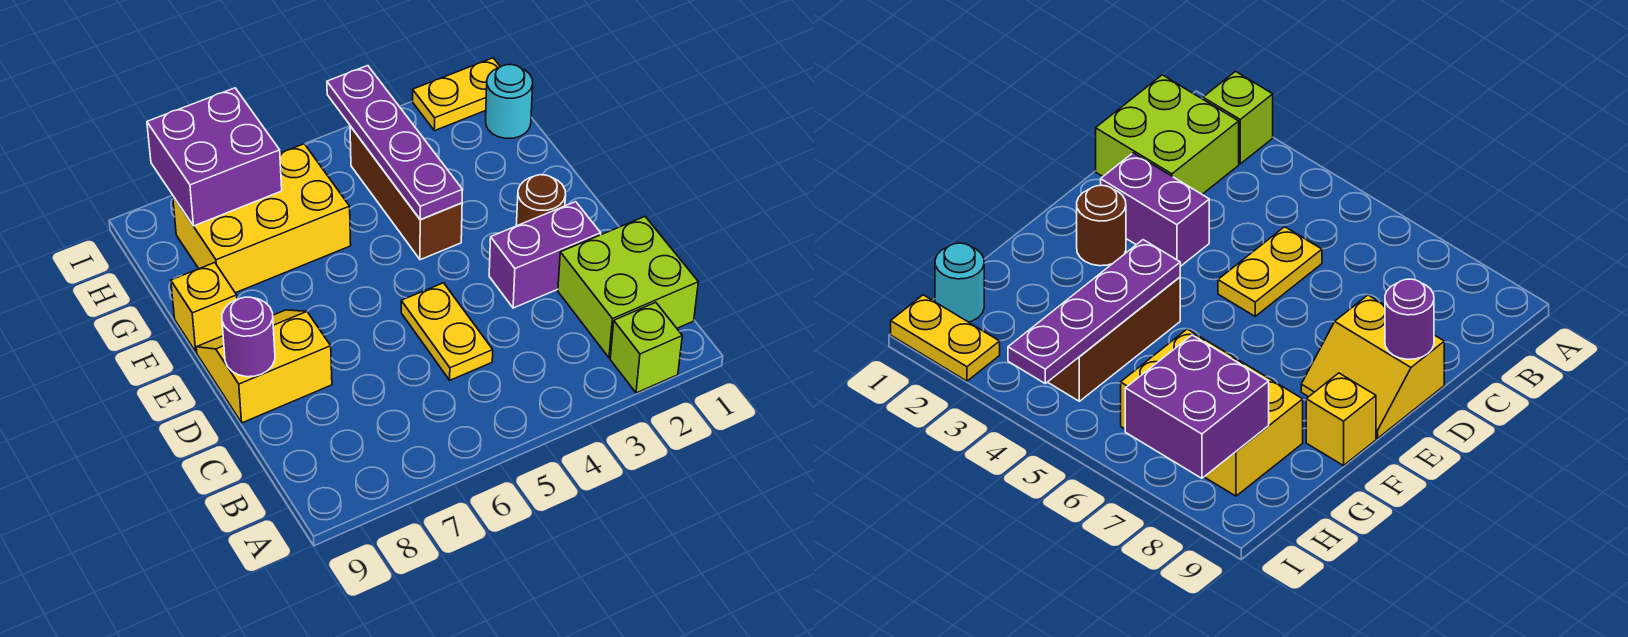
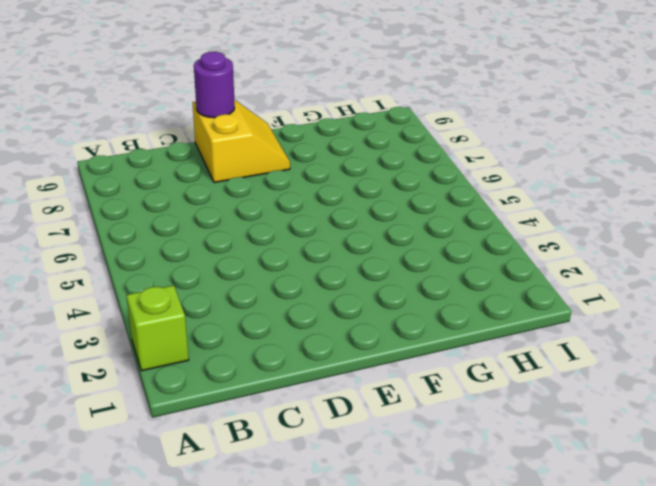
none -> lime brick B1:C2 level 1
none -> yellow plate C5:D5 level 1
none -> purple brick D2:D3 level 1

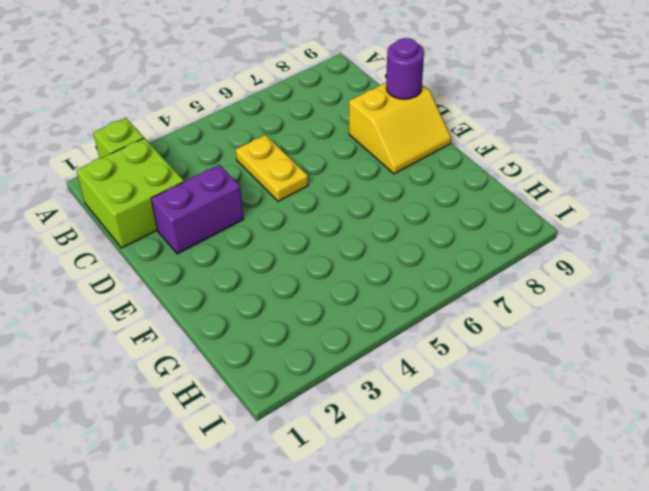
none -> brown round brick E2 level 1
none -> brown brick F4:H4 level 1
none -> yellow brick F9 level 1

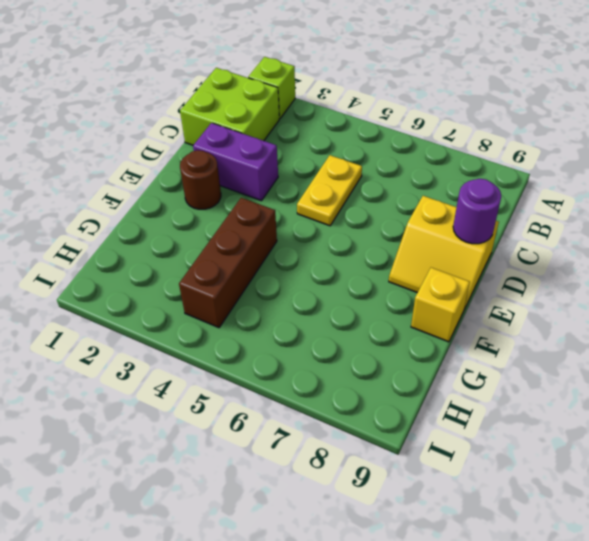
none -> yellow brick G6:H8 level 1
none -> cyan round brick H1 level 1
none -> yellow plate I1:I2 level 1

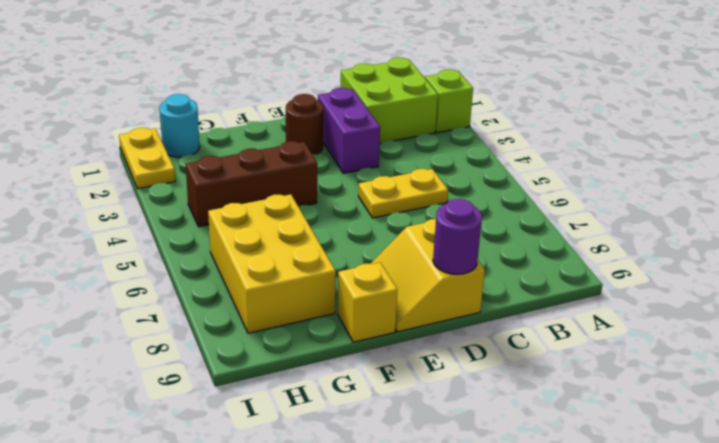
none -> purple plate F4:I4 level 2
none -> purple brick H7:I8 level 2

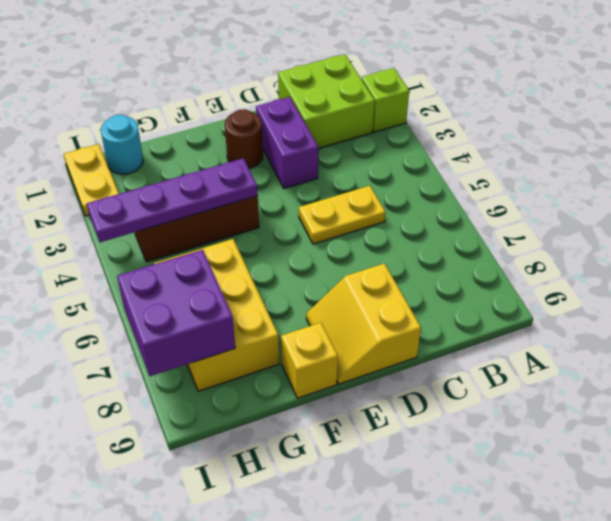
none -> purple round brick D9 level 2

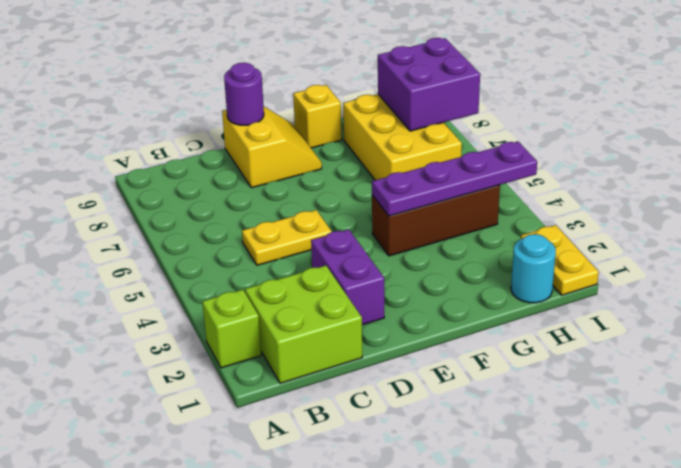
none -> brown round brick E2 level 1

